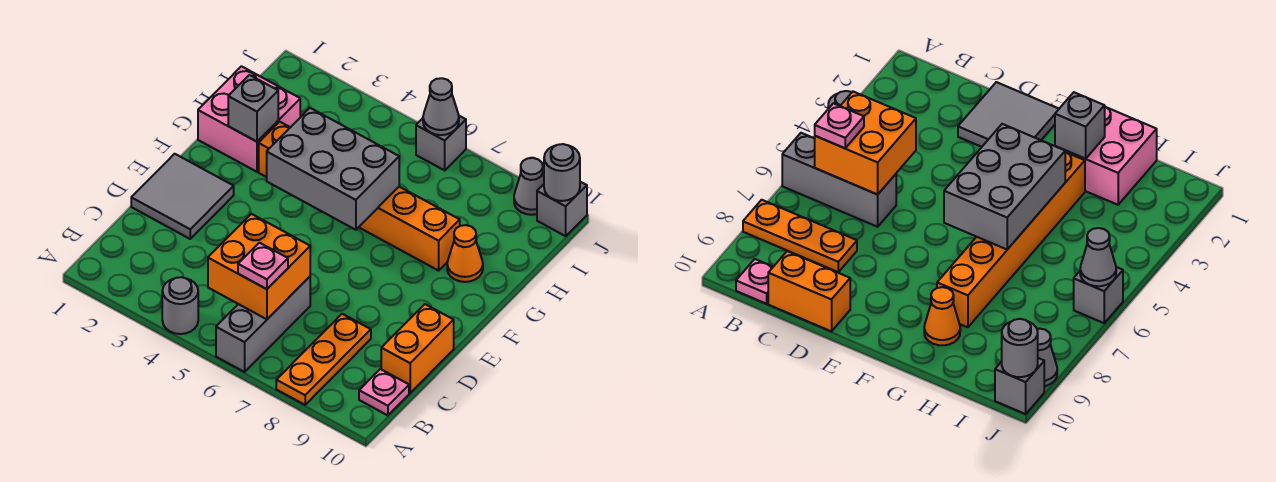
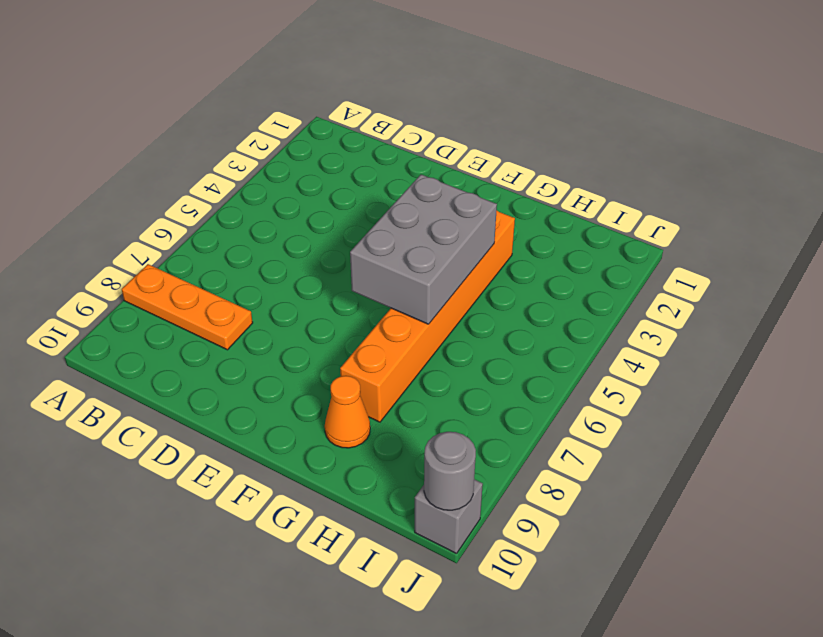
none -> grey round brick A4 level 1
none -> grey brick A6:C6 level 1
none -> pink plate B10 level 1

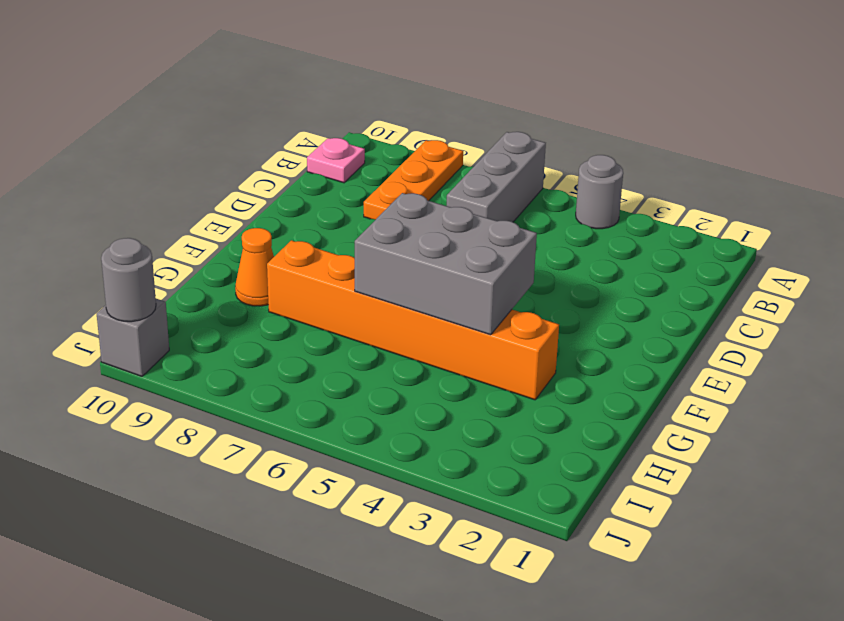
none -> orange brick C10:D10 level 1
none -> grey tile D1:E2 level 1
none -> pink brick G1:H2 level 1

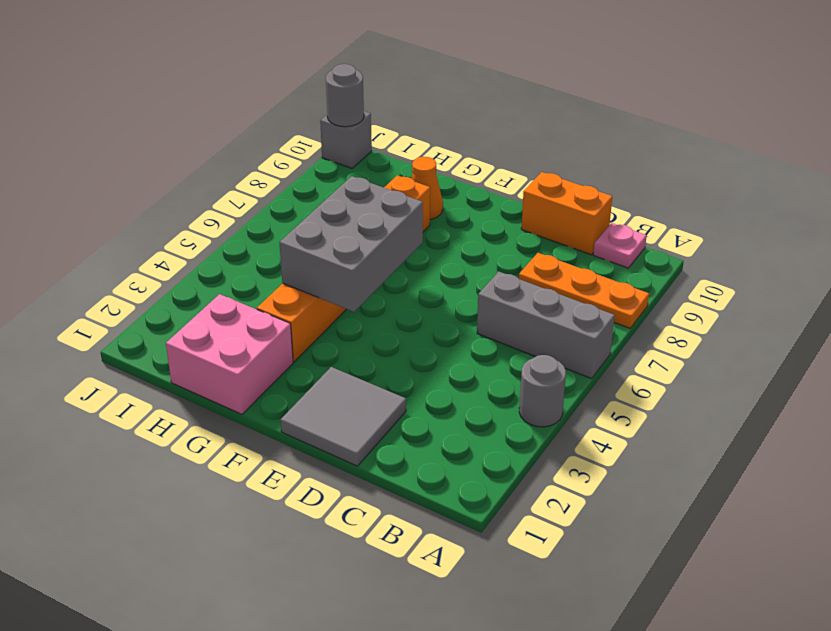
none -> grey brick J6 level 1
none -> grey cone J9 level 1
none -> orange brick B5:C6 level 2

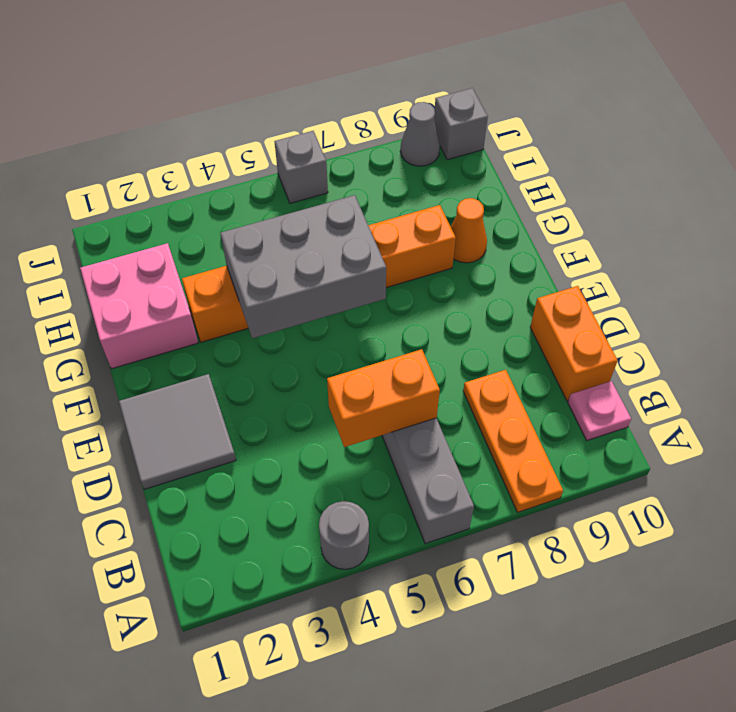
orange brick C5:C6 level 2 -> orange brick B5:C6 level 2
none -> grey brick G2 level 2
none -> grey cone J6 level 2
none -> grey round brick J10 level 2

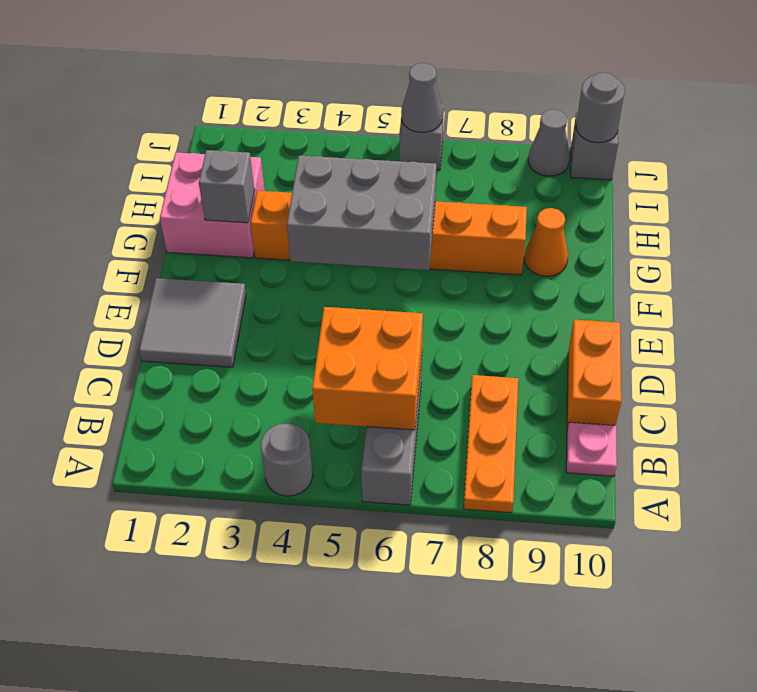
none -> pink plate B6 level 3

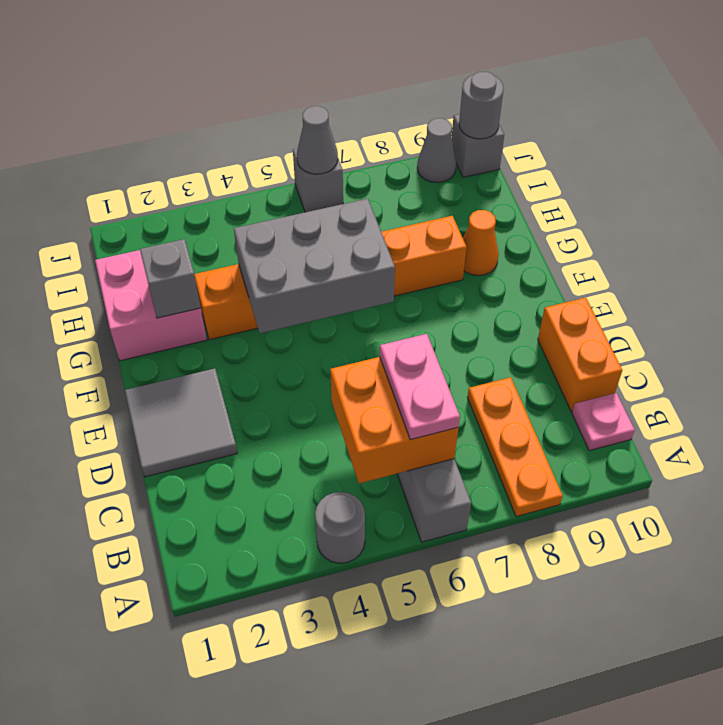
pink plate B6:C6 level 3 -> pink plate B6 level 3

